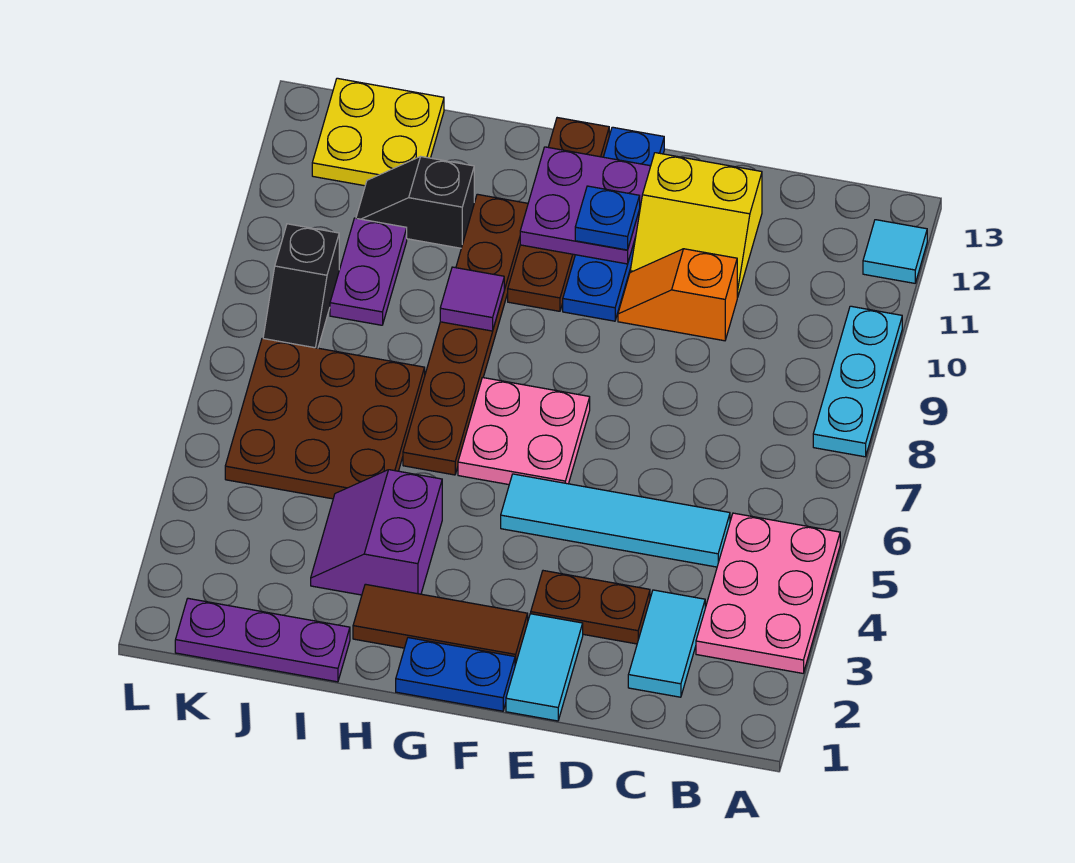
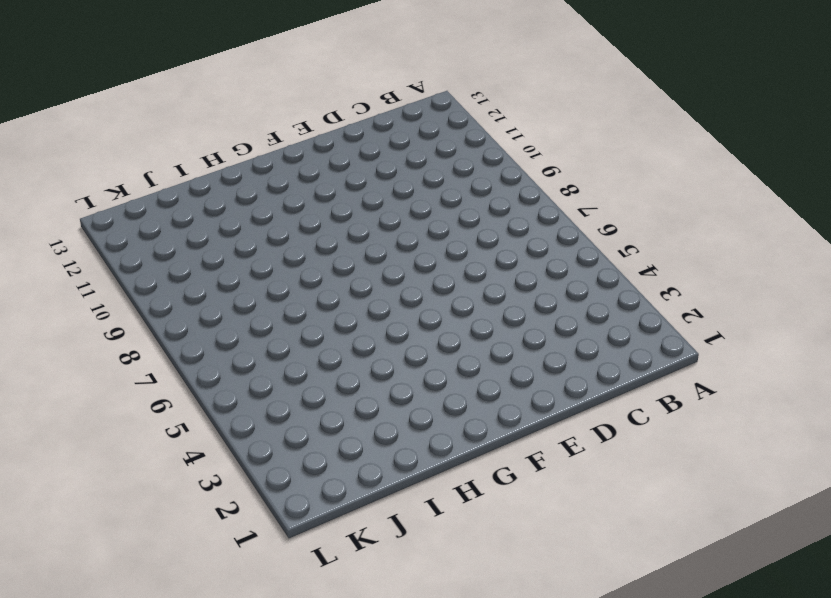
none -> pink plate A3:B5 level 1
none -> cyan plate A8:A10 level 1
none -> cyan tile A12 level 1

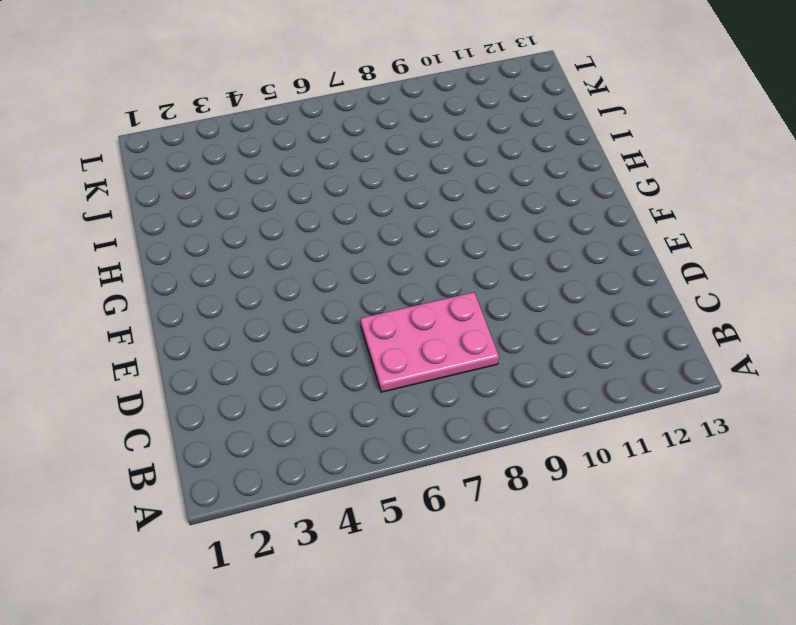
pink plate C6:D8 level 1 -> pink plate A3:B5 level 1
none -> cyan plate A8:A10 level 1
none -> cyan tile A12 level 1
none -> cyan tile C2:C3 level 1

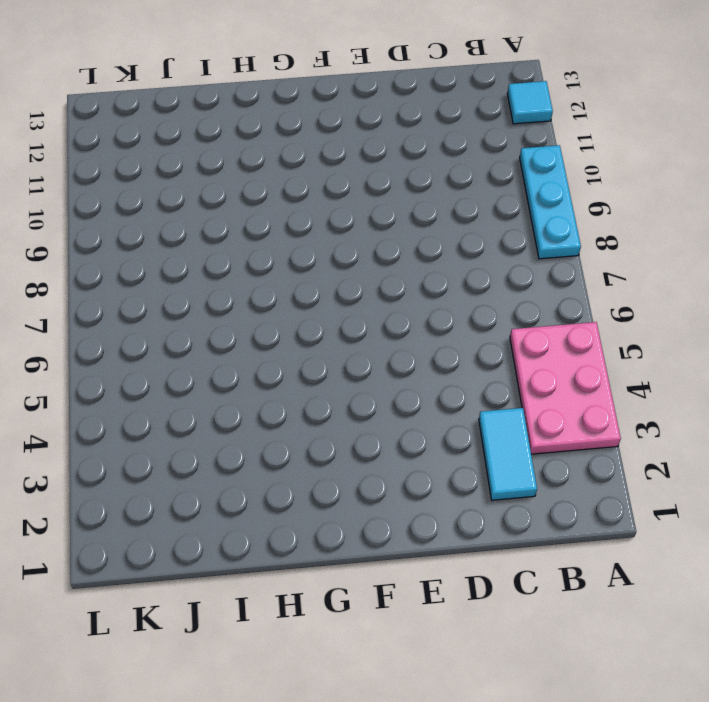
none -> cyan tile C5:F5 level 1
none -> brown plate D3:E3 level 1
none -> orange slope D10:E10 level 1 top D

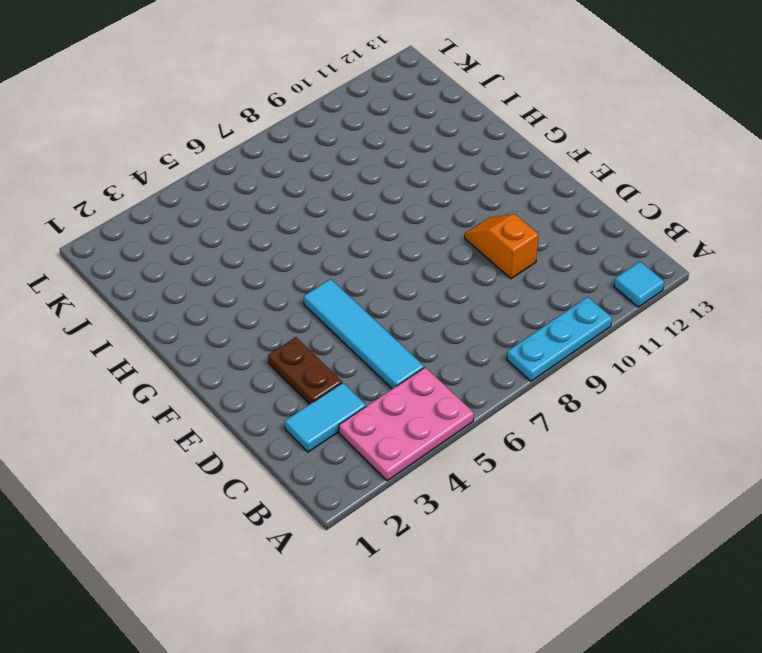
none -> yellow slope D11:E12 level 1 top 12
none -> cyan tile E1:E2 level 1
none -> blue plate F1:G1 level 1

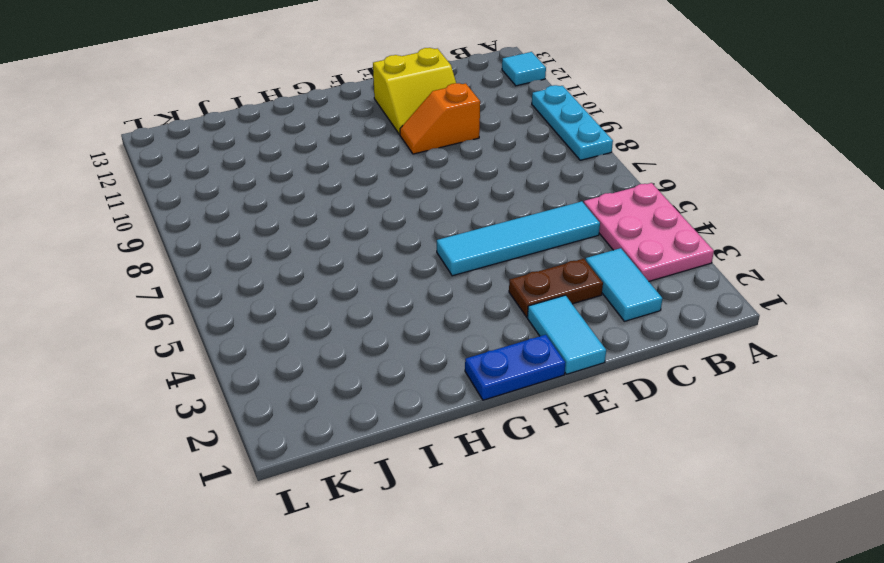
none -> brown tile F2:H2 level 1
none -> pink plate F6:G7 level 1
none -> blue plate F10:F13 level 1

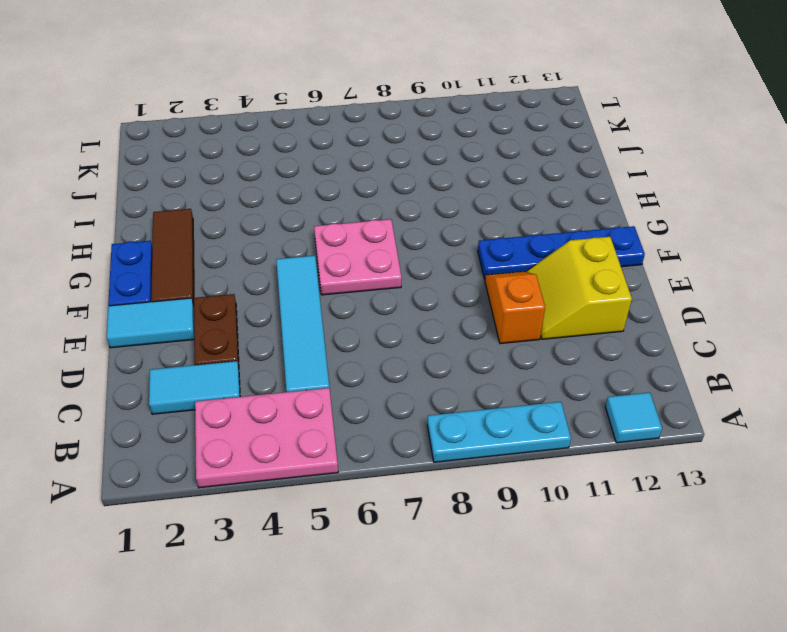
none -> brown plate G10:G13 level 1
none -> purple slope H3:I4 level 1 top H
none -> brown plate H6:H11 level 1

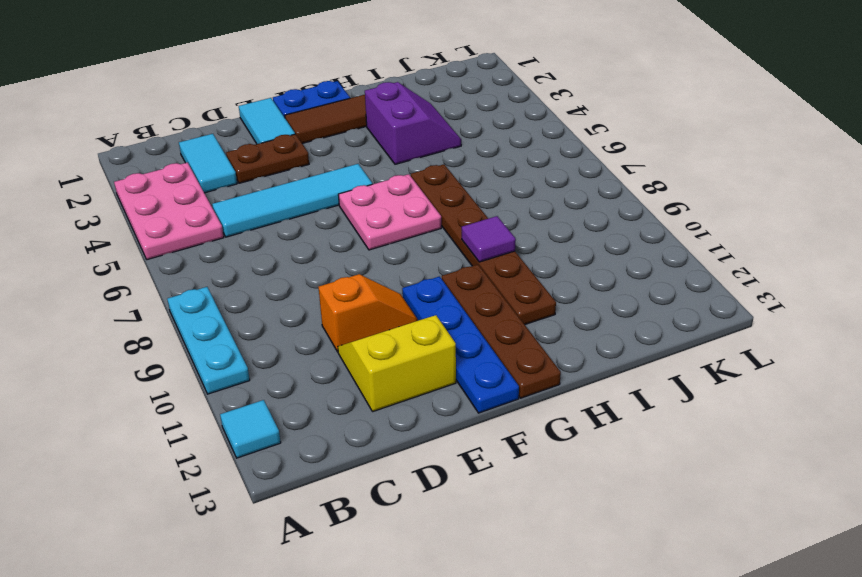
none -> purple plate I1:K1 level 1
none -> brown plate I5:K7 level 1
none -> black slope I11:J11 level 1 top I

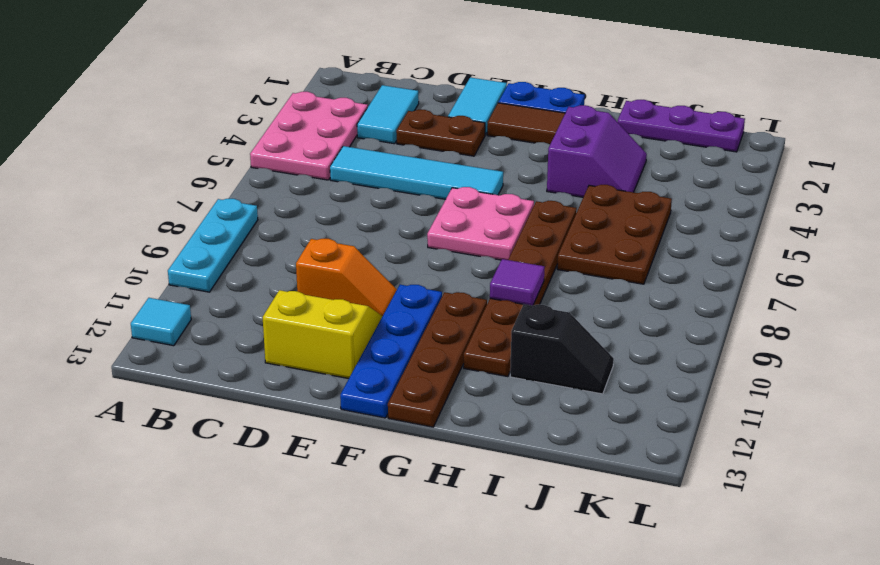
brown plate I5:J7 level 1 -> brown plate I5:K7 level 1
none -> purple plate J9:J10 level 1
none -> yellow plate J12:K13 level 1
none -> black slope K8:K9 level 1 top 9

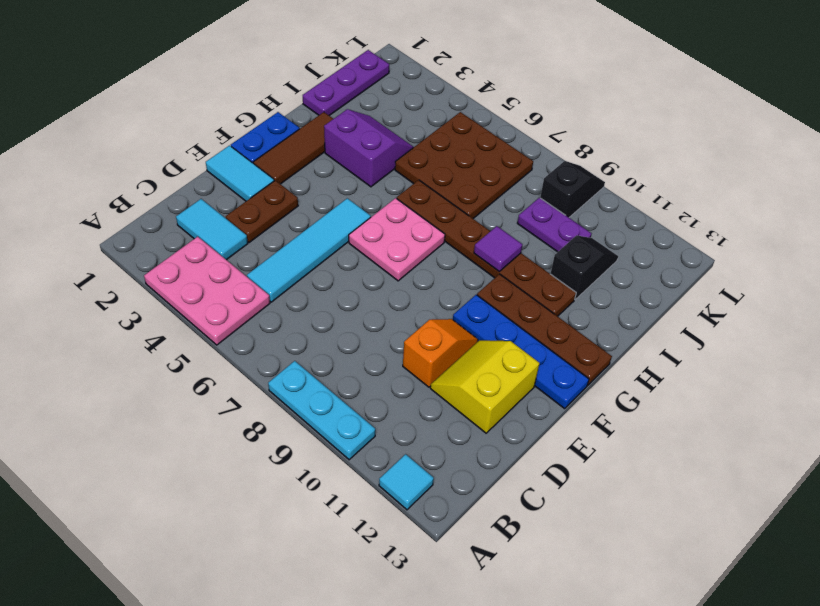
black slope K9:L9 level 1 top K -> black slope K8:K9 level 1 top 9
none -> yellow plate J12:K13 level 1
none -> purple plate F11:G12 level 2
none -> blue plate F11 level 3

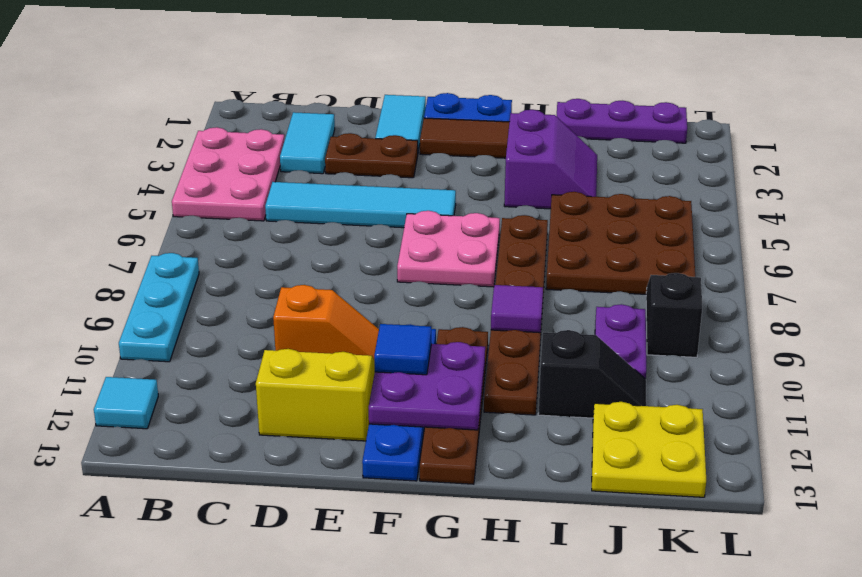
blue tile F11 level 3 -> blue plate F11 level 3

